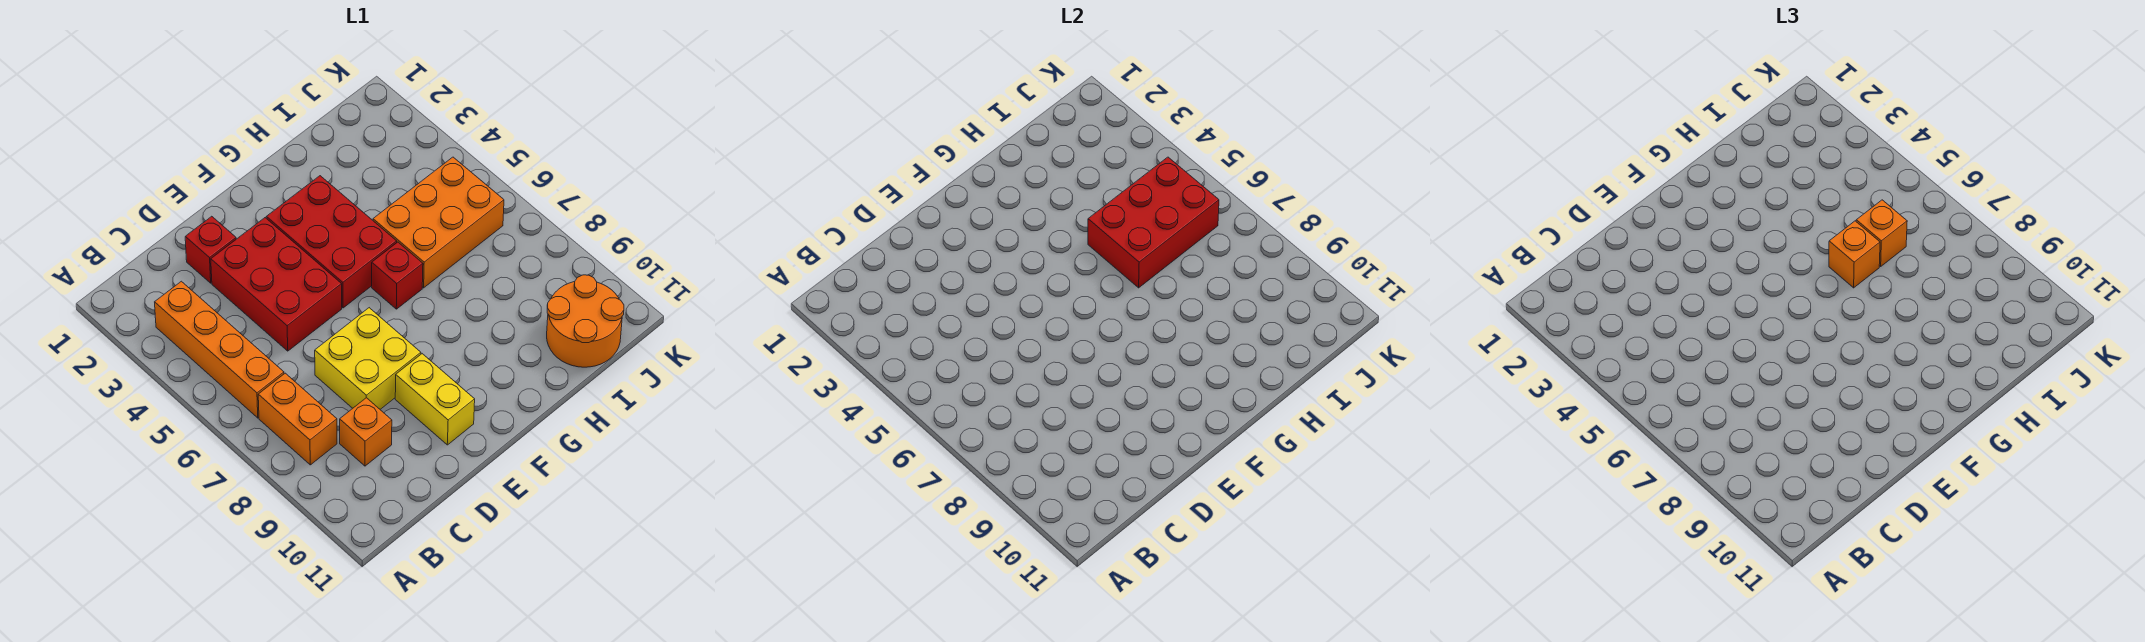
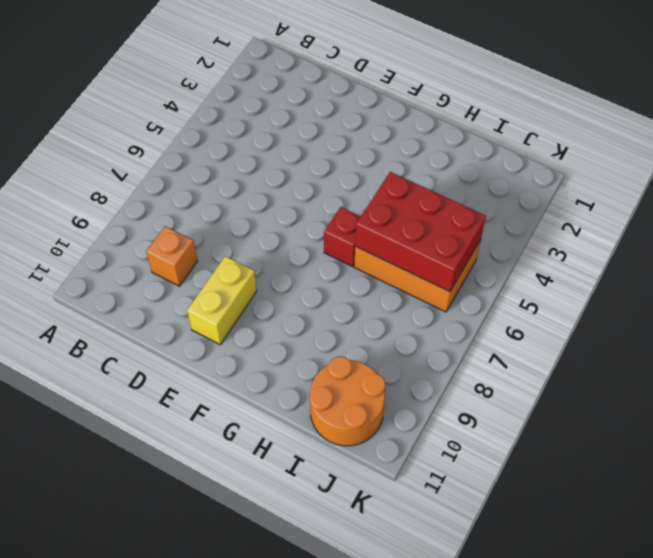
none -> orange brick B3:B6 level 1
none -> orange brick B7:B8 level 1
none -> red brick D2 level 1

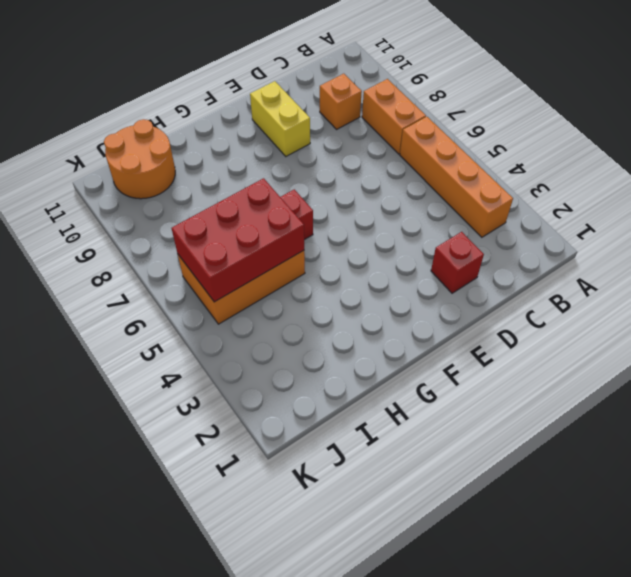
none -> red brick D3:E5 level 1
none -> yellow brick D7:E8 level 1
none -> red brick F3:G5 level 1

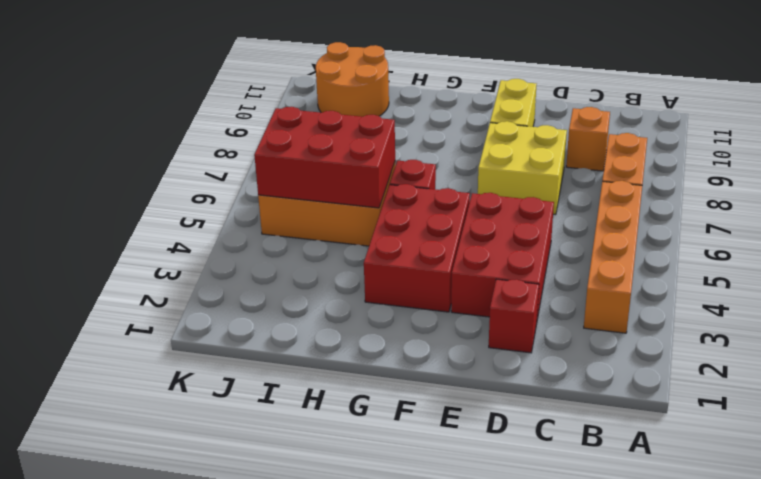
none -> orange brick H6 level 3
none -> orange brick I6 level 3

